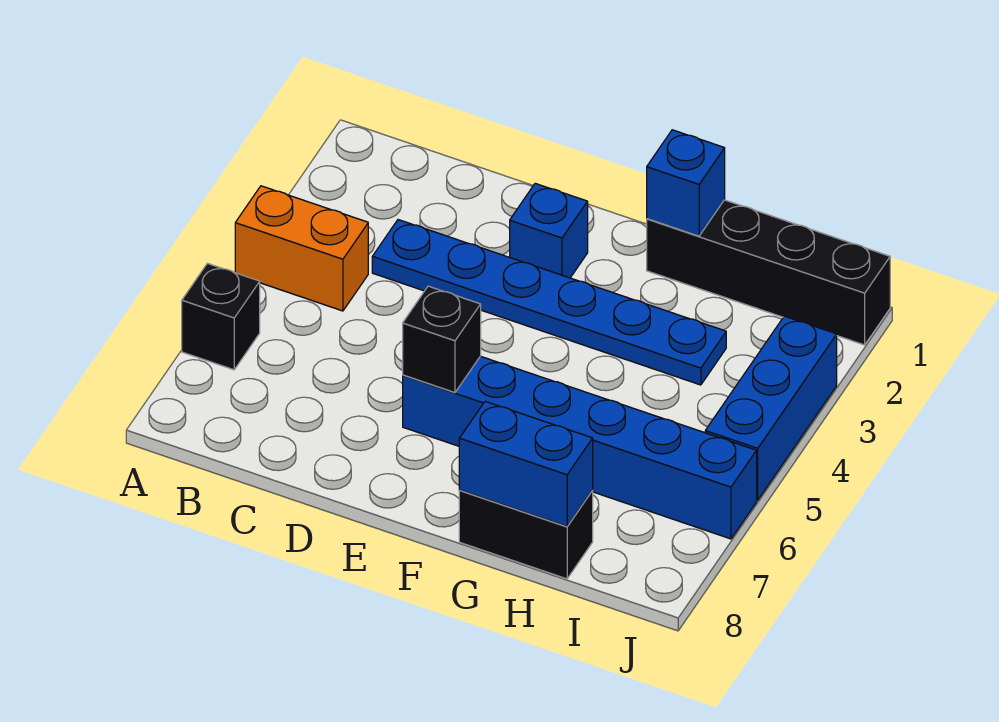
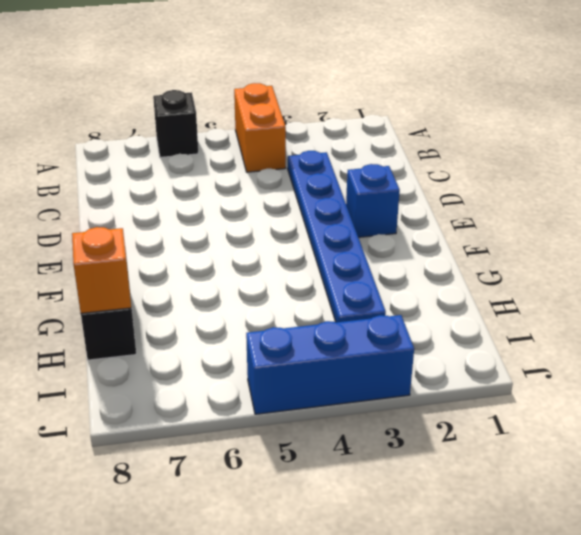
orange brick H8 level 2 -> blue brick G8:H8 level 2
none -> blue brick E6:J6 level 1
none -> black brick G1:J1 level 1

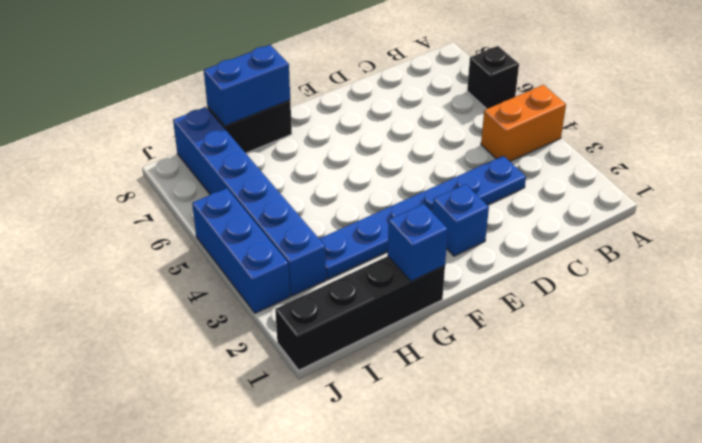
blue brick I3:I8 level 1 -> blue brick E6:J6 level 1
none -> black brick E6 level 2

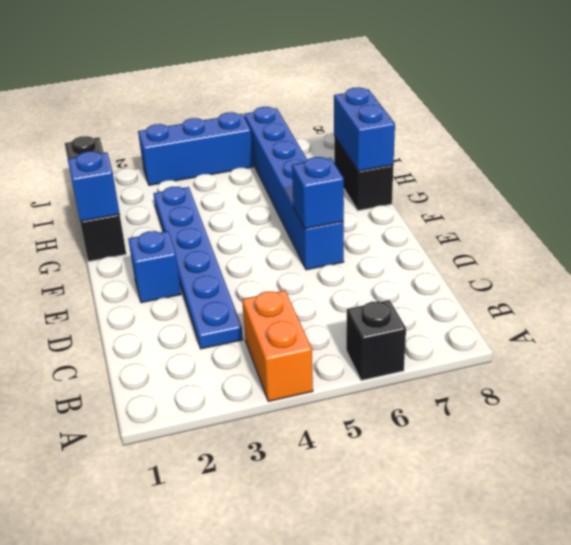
blue brick E6 level 2 -> black brick E6 level 2

